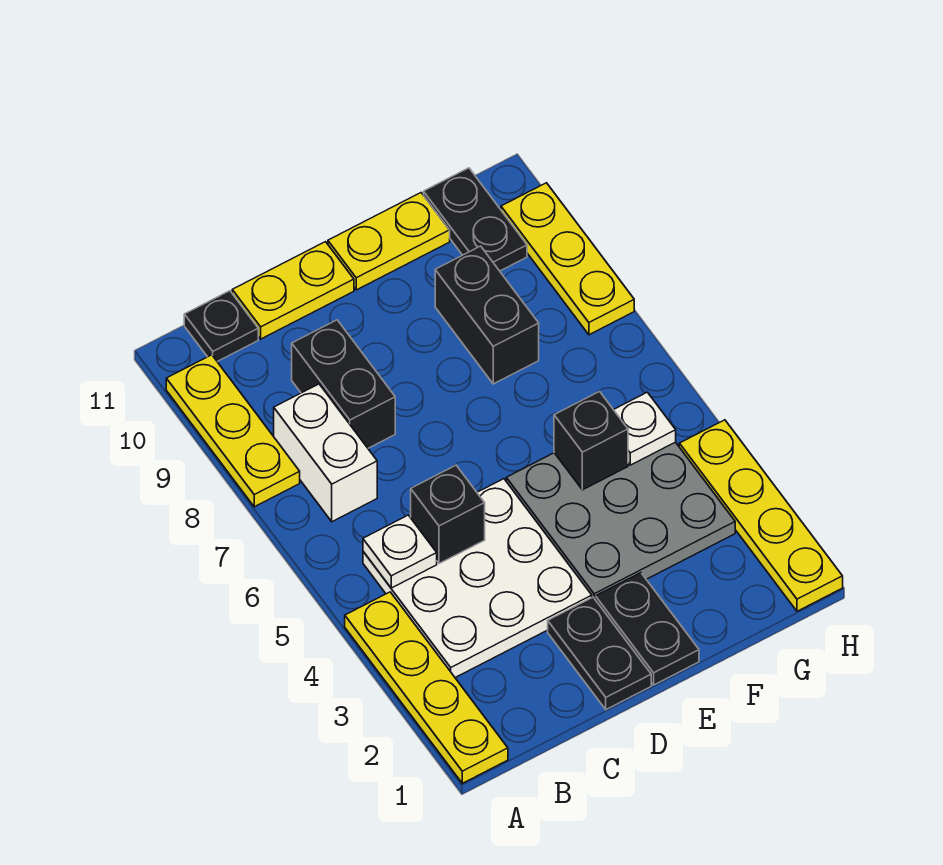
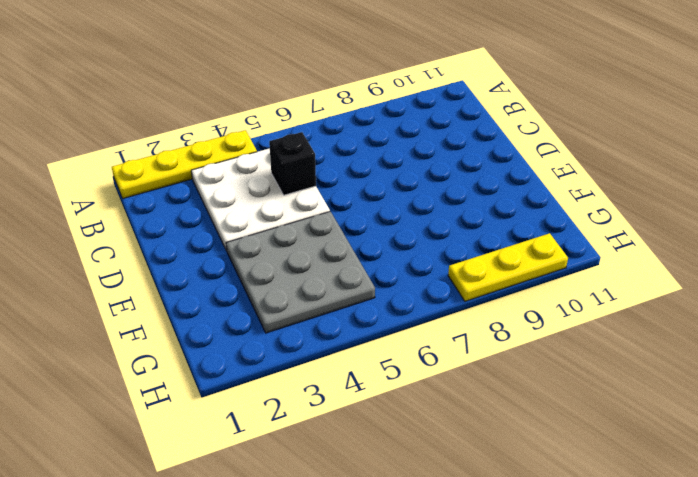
none -> yellow plate A8:A10 level 1
none -> white brick B7:B8 level 1
none -> black plate B11 level 1

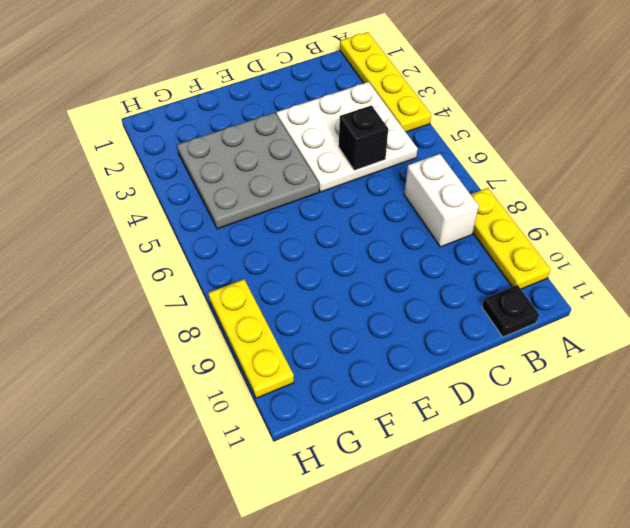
none -> black brick C8:C9 level 1
none -> yellow plate C11:D11 level 1
none -> black plate D1:D2 level 1

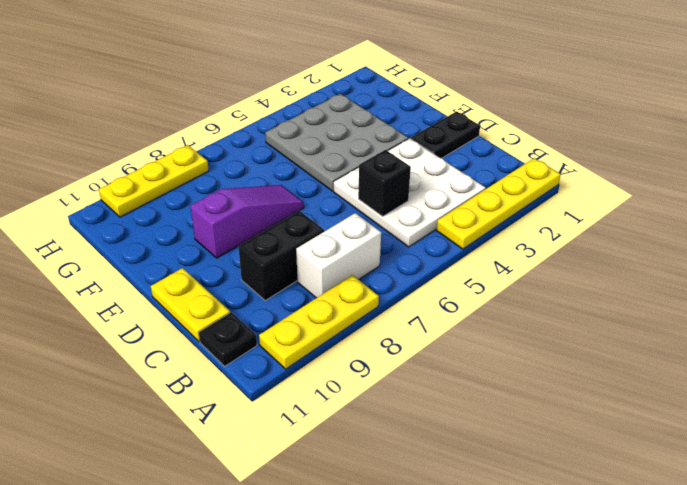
purple slope E7:E9 level 1 top 9 -> none
none -> black plate E1:E2 level 1
none -> yellow plate E11:F11 level 1
none -> black brick F8:F9 level 1

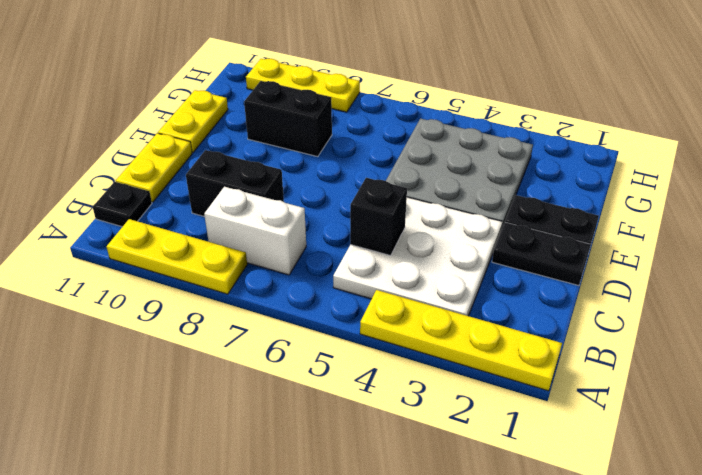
none -> black plate G10:G11 level 1
none -> yellow plate H1:H4 level 1
none -> white plate B5 level 2

